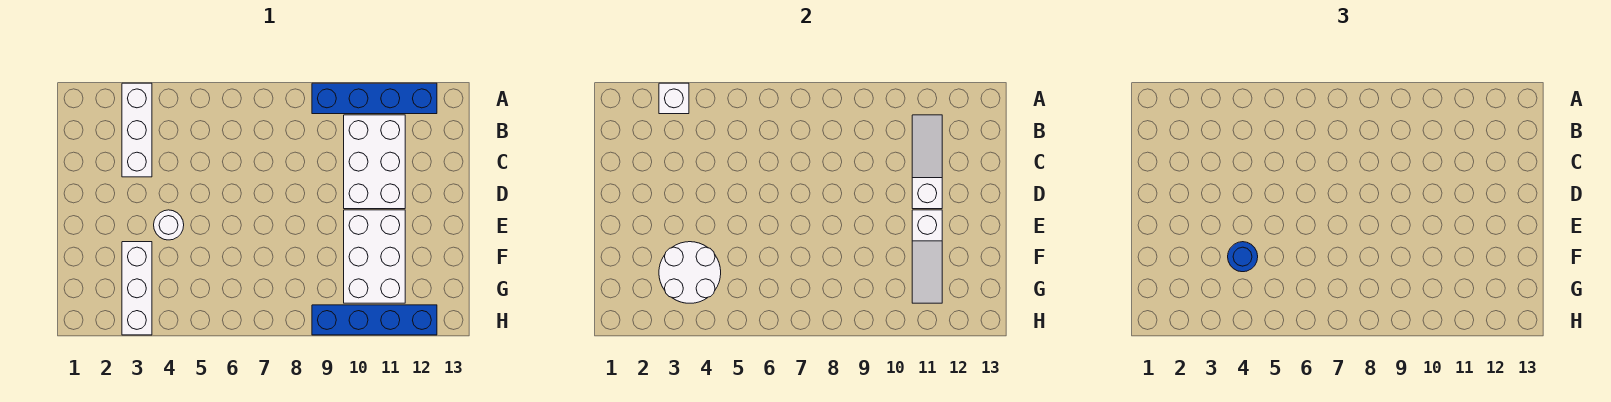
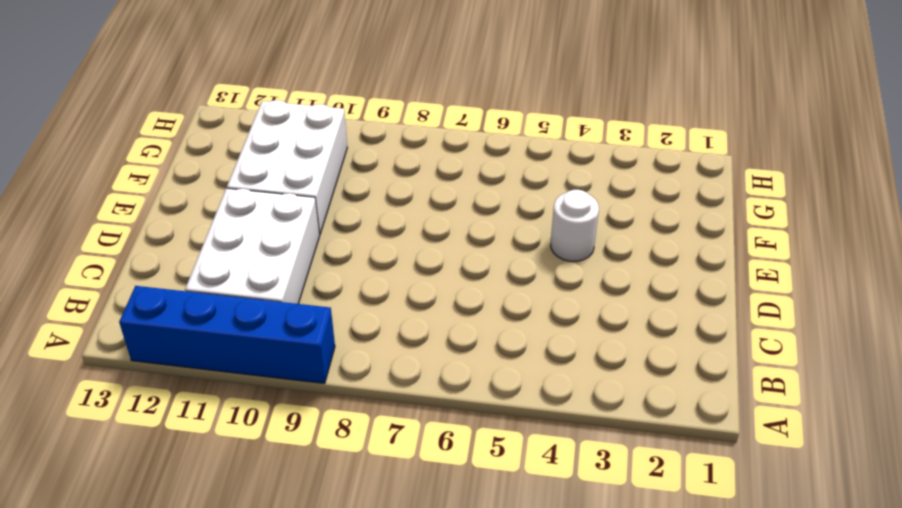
none -> white brick A3:C3 level 1
none -> white brick F3:H3 level 1
none -> blue brick H9:H12 level 1

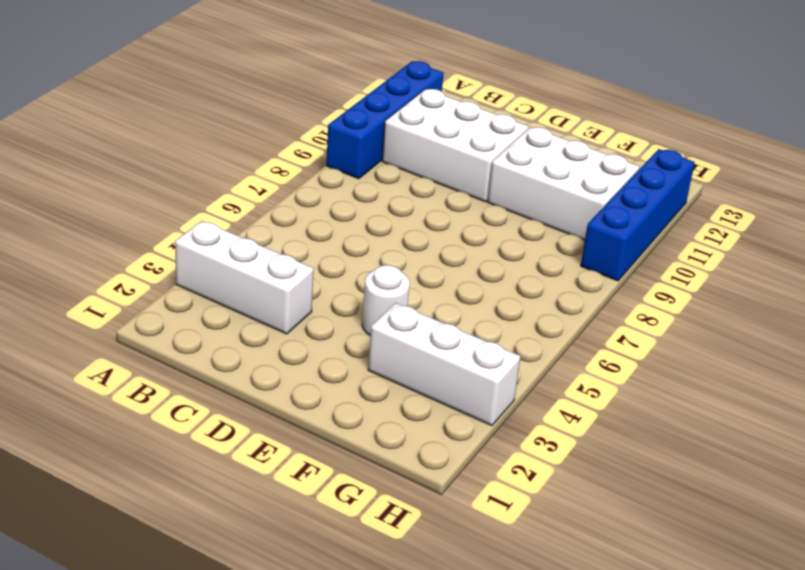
none -> white brick A3 level 2
none -> white slope B11:D11 level 2 top D
none -> white slope E11:G11 level 2 top E

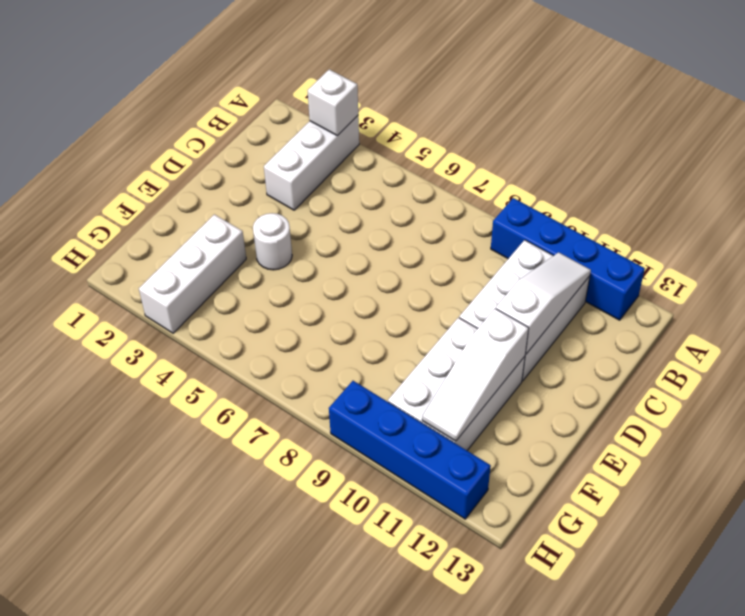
none -> white round brick F3:G4 level 2
none -> blue round brick F4 level 3

